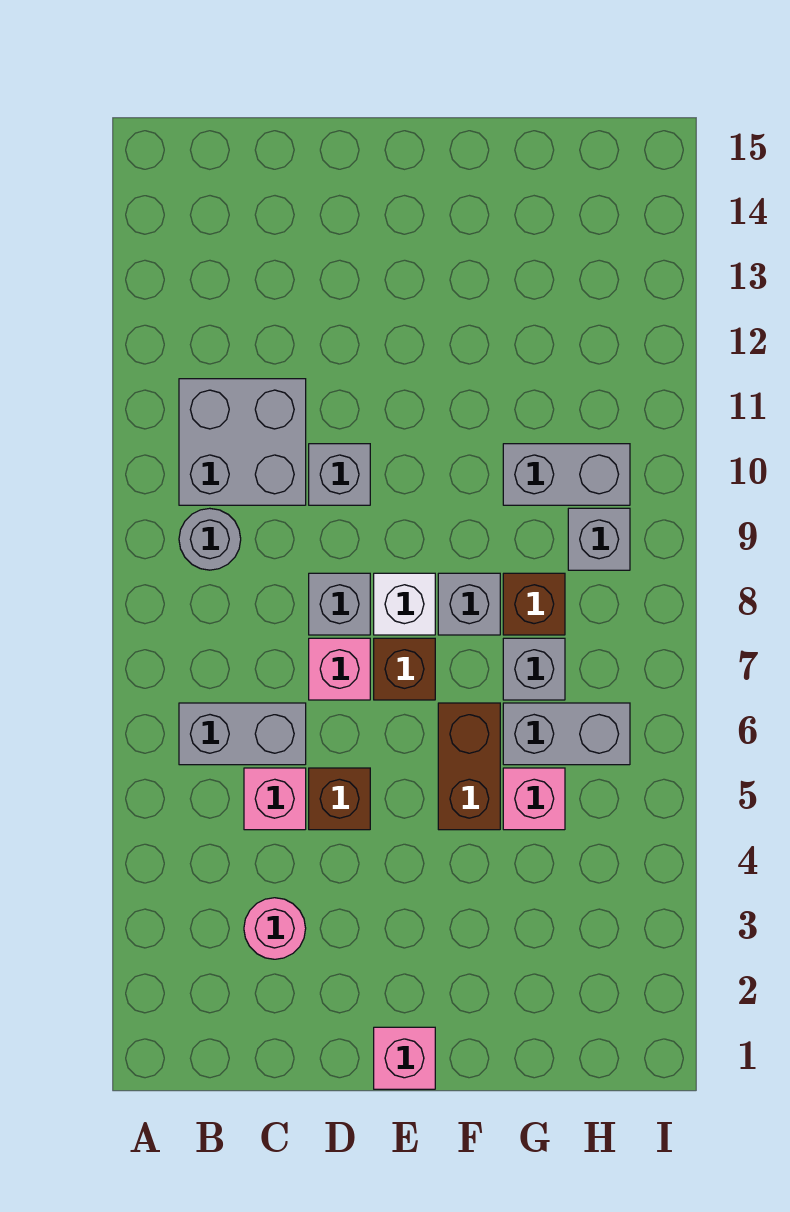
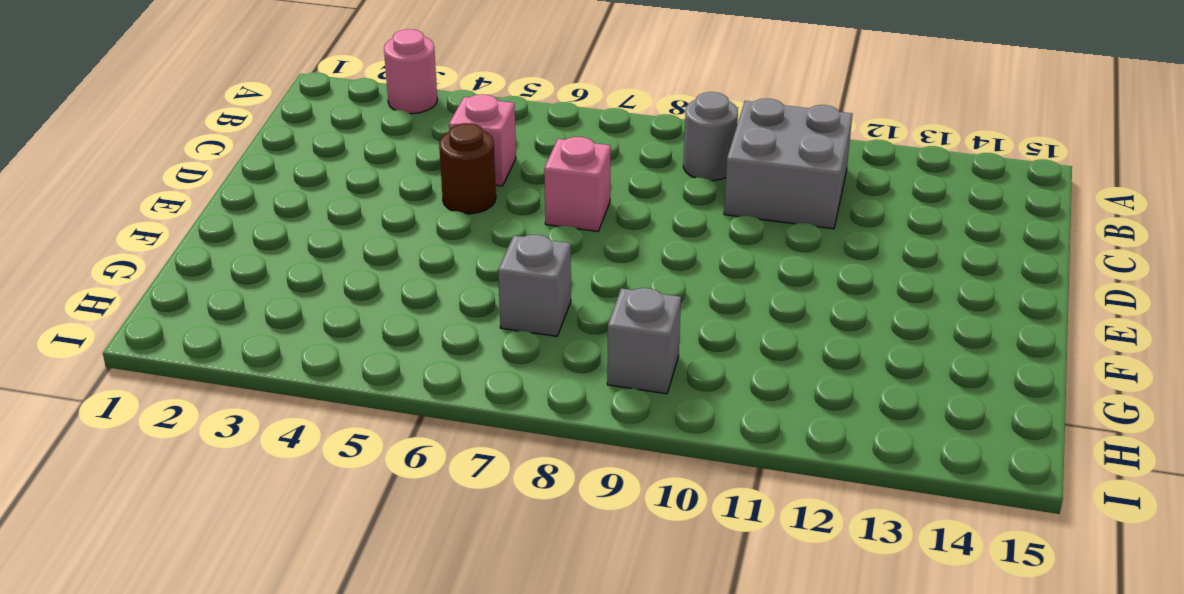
pink round brick A3 level 1 -> pink round brick C3 level 1
brown round brick D5 level 1 -> brown brick D5 level 1
none -> grey brick B6:C6 level 1
none -> grey brick D8 level 1
none -> grey brick D10 level 1

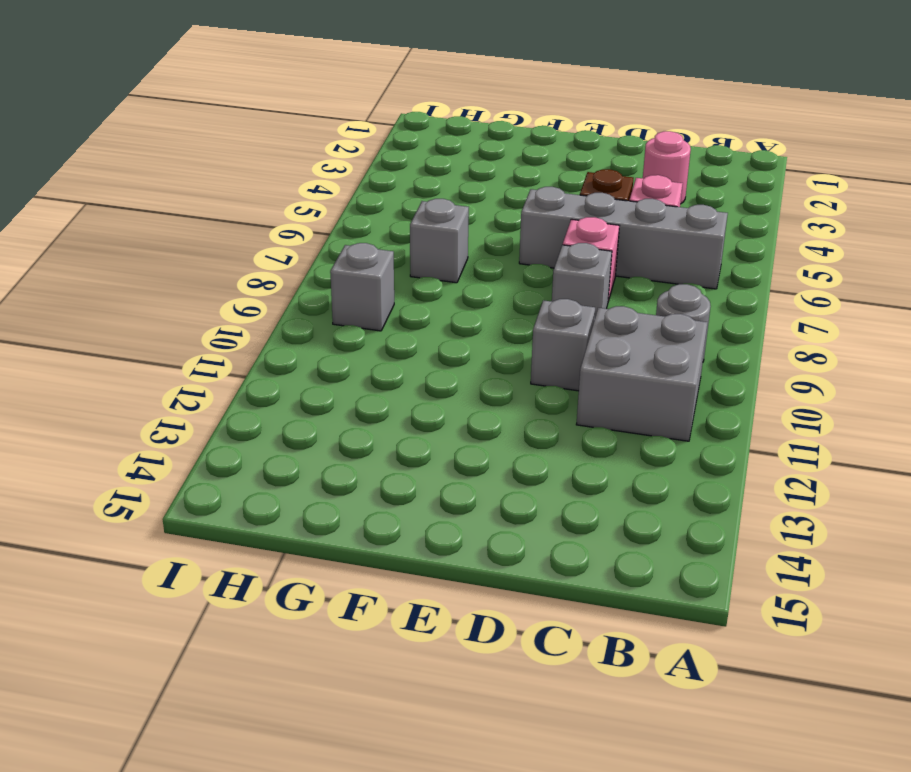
grey brick B6:E6 level 1 -> grey brick B6:C6 level 1
none -> pink brick E1 level 1
none -> brown brick E7 level 1
none -> white brick E8 level 1

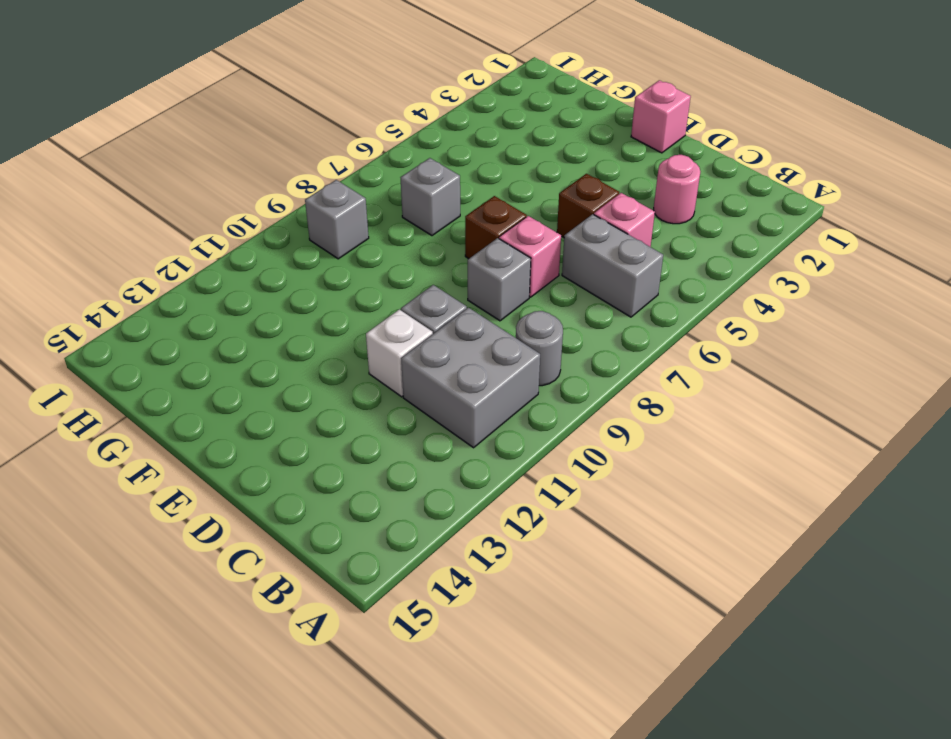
white brick D11 level 1 -> white brick E8 level 1
none -> brown brick F5:F6 level 1
none -> grey brick F8 level 1
none -> pink brick G5 level 1

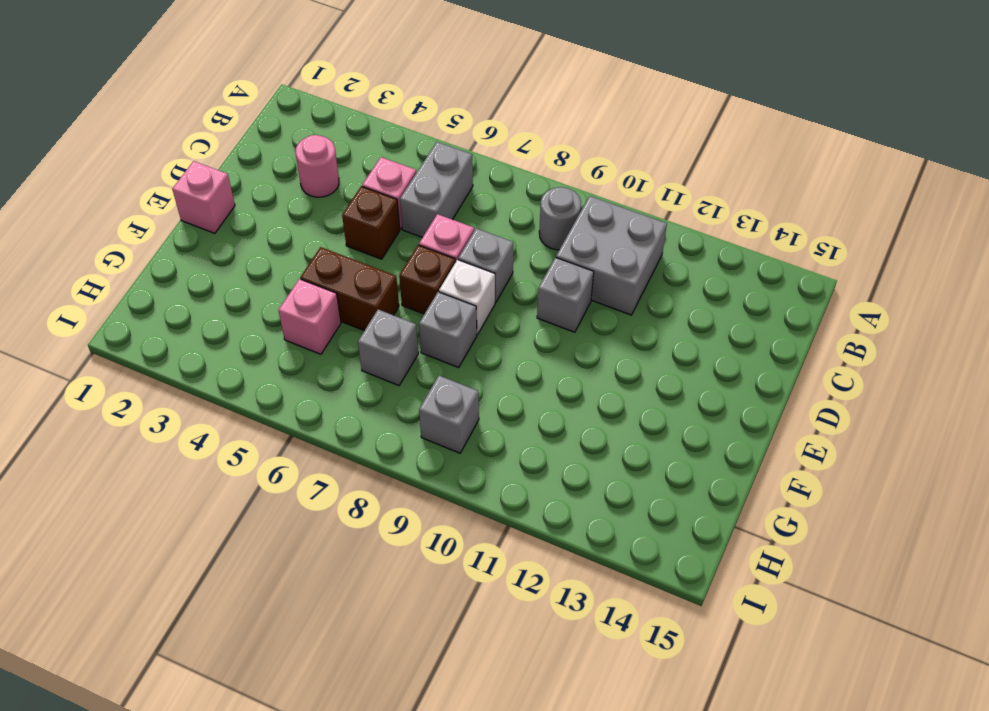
none -> grey brick G6:H6 level 1
none -> brown brick G8 level 1
none -> grey brick G10:H10 level 1

